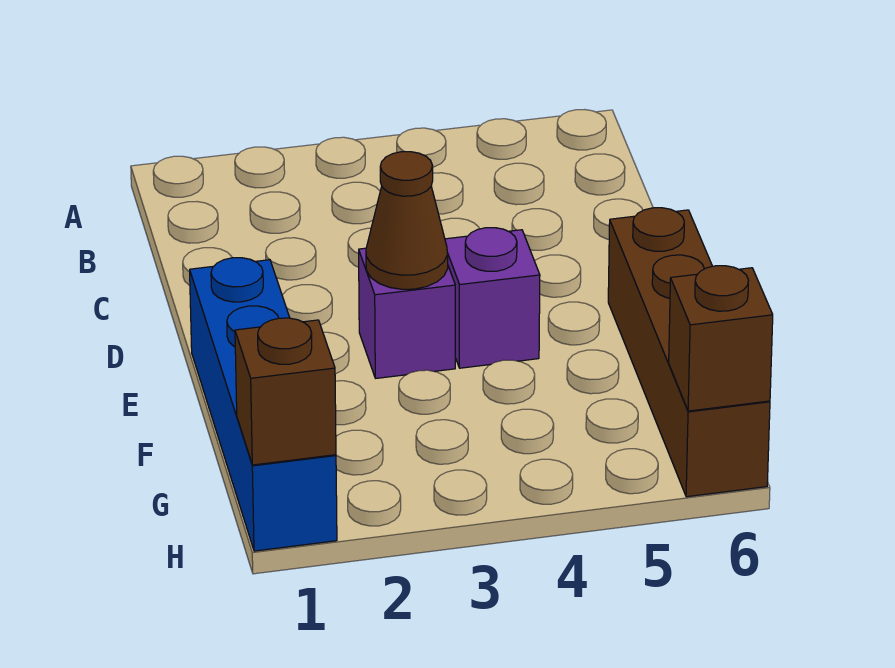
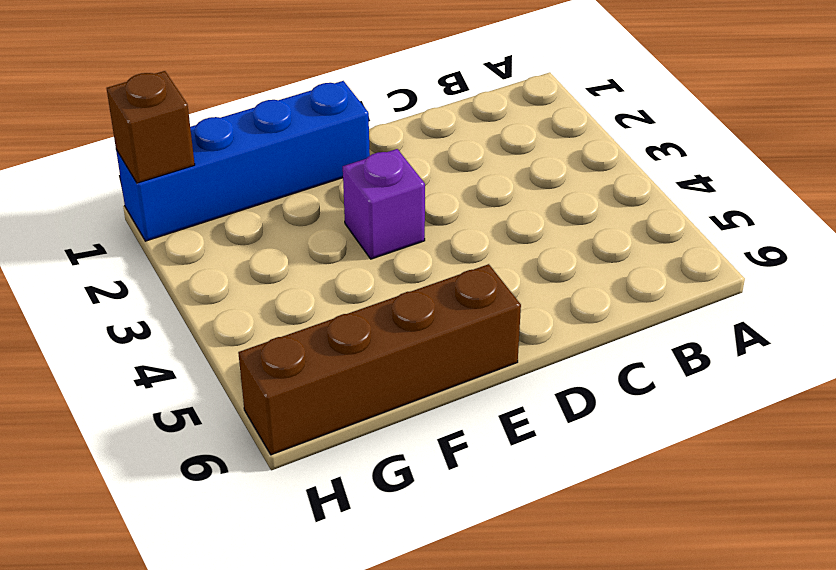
none -> purple brick E4 level 1
none -> brown cone E3 level 2

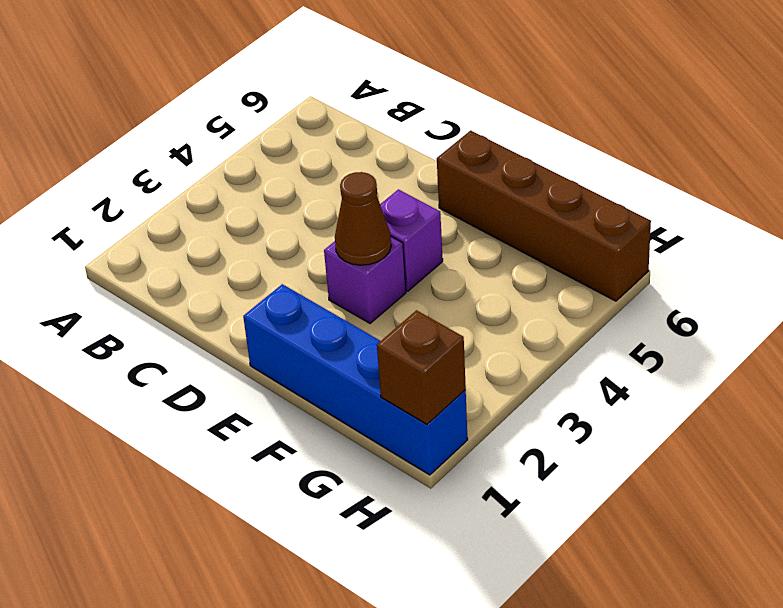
none -> brown brick H6 level 2

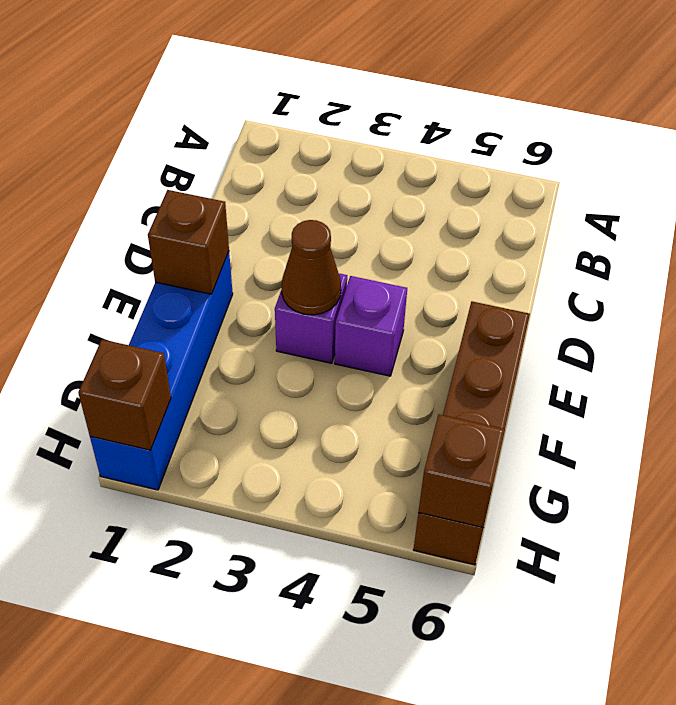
brown brick E1 level 2 -> none

